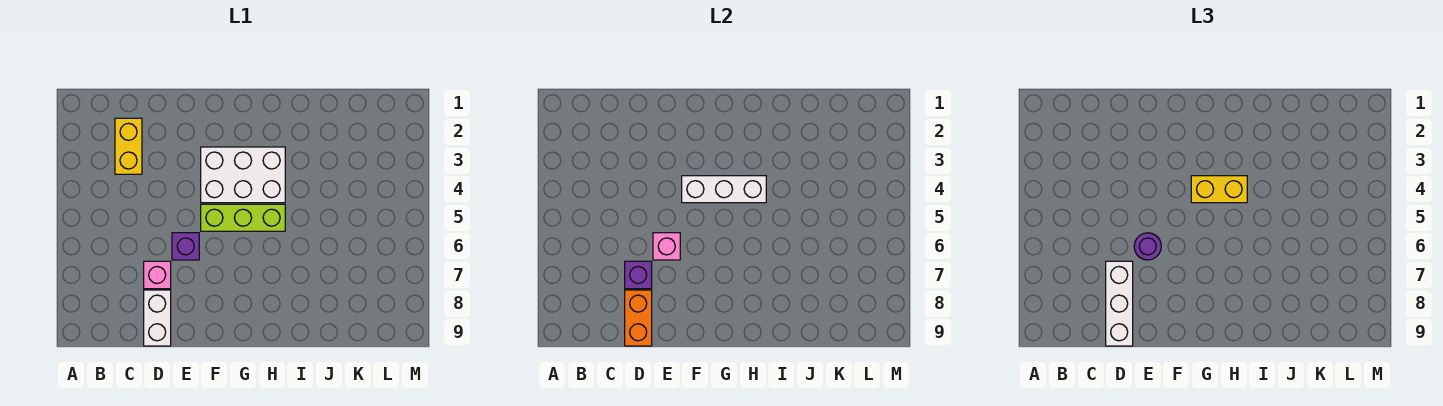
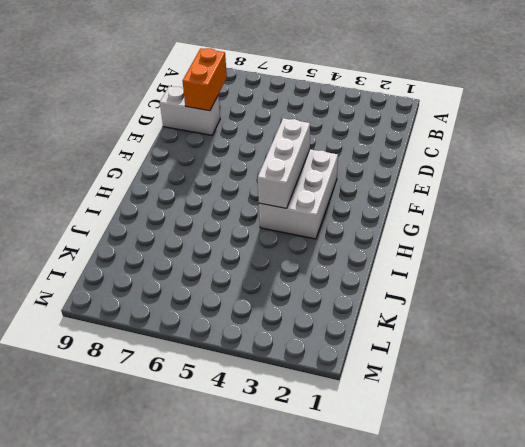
orange brick C8:D8 level 2 -> orange brick D8:D9 level 2
none -> yellow brick C2:C3 level 1
none -> pink brick D7 level 1
none -> purple brick E6 level 1

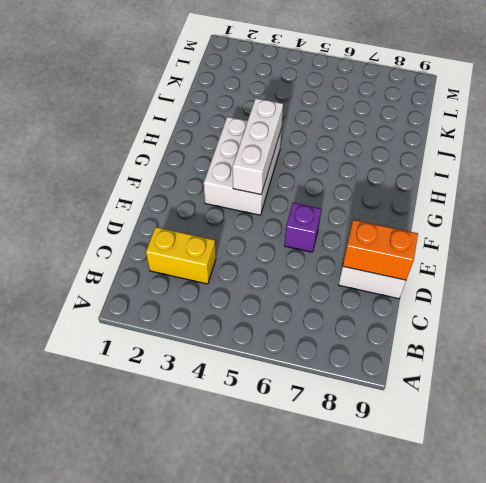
none -> pink brick D7 level 1
none -> lime brick F5:H5 level 1
none -> purple brick D7 level 2

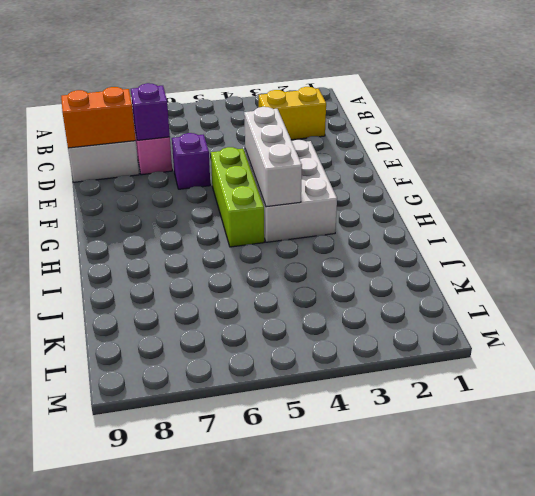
none -> pink brick E6 level 2
none -> white brick D7:D9 level 3
none -> purple round brick E6 level 3

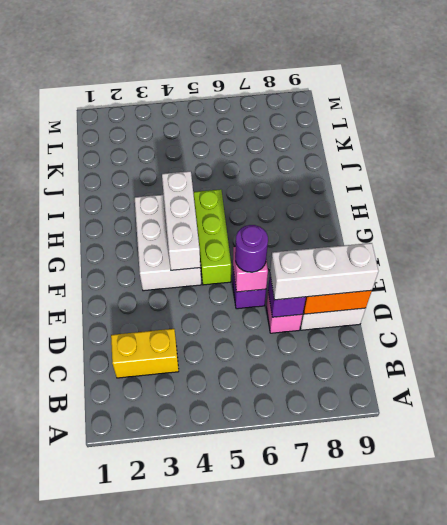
none -> yellow brick G4:H4 level 3

